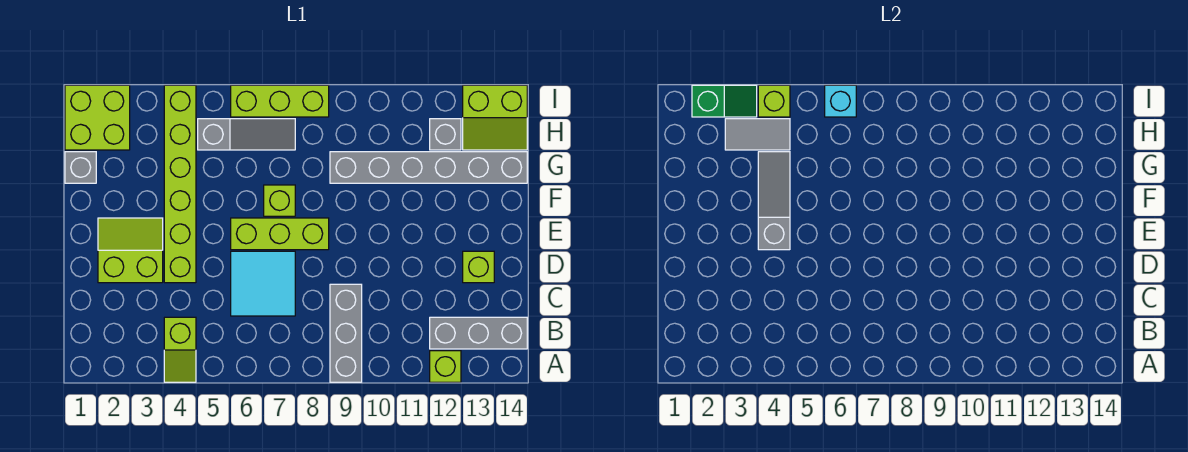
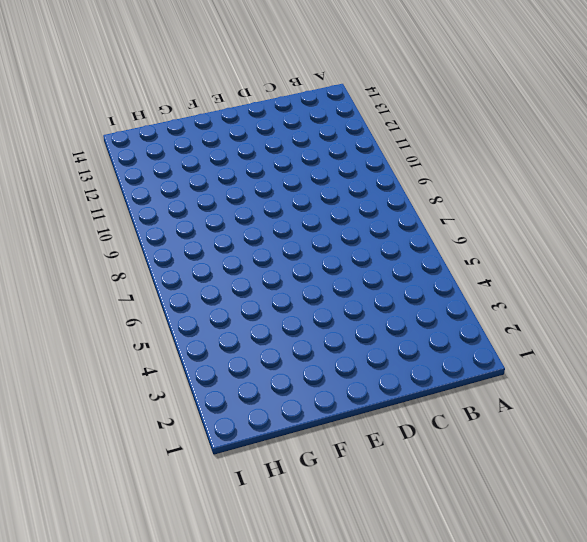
none -> lime slope A4:B4 level 1 top B
none -> grey brick A9:C9 level 1
none -> lime brick A12 level 1

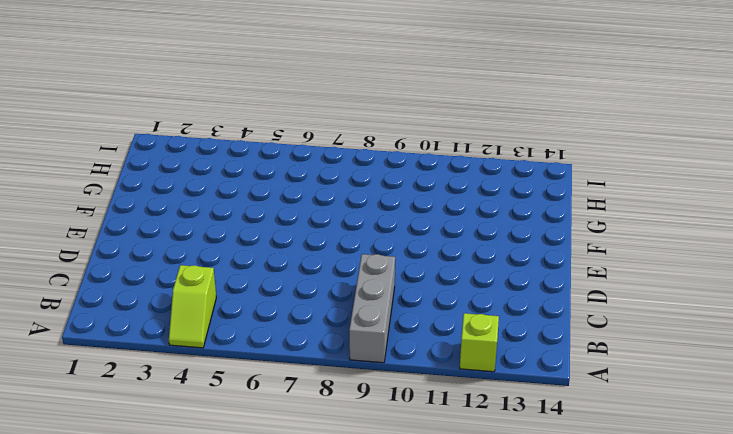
none -> grey brick B12:B14 level 1
none -> cyan tile C6:D7 level 1
none -> lime slope D2:E3 level 1 top D

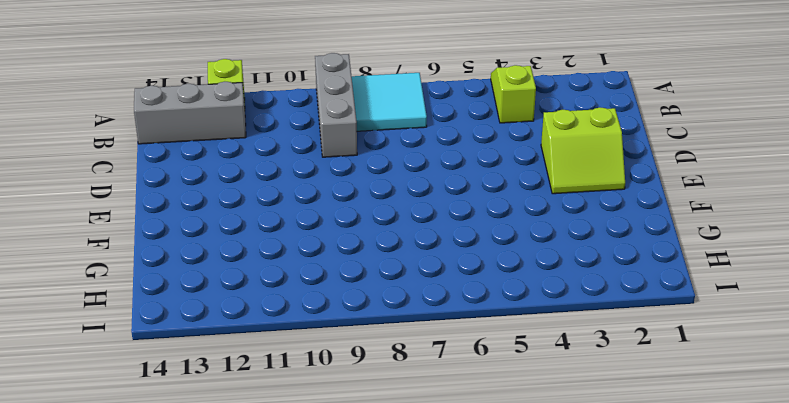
cyan tile A7:B8 level 1 -> cyan tile C6:D7 level 1
none -> lime brick D4:I4 level 1
none -> lime brick D13 level 1
none -> lime brick E6:E8 level 1

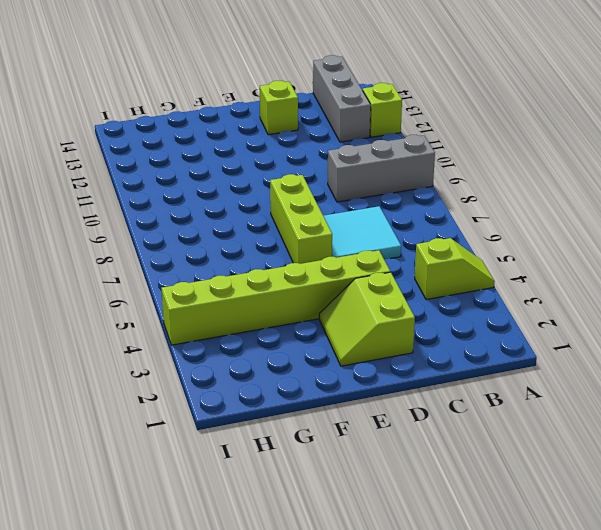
none -> lime brick F7 level 1
none -> grey brick G1 level 1
none -> grey brick G9:G14 level 1

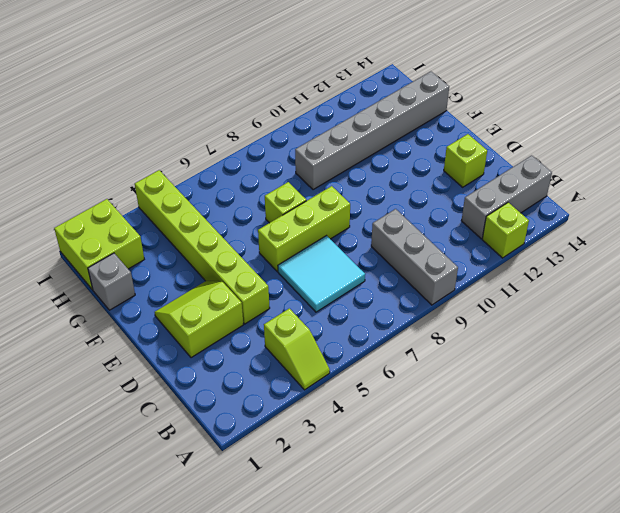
none -> grey slope H5:H7 level 1 top 5
none -> grey brick H12 level 1
none -> lime slope H13:I14 level 1 top I

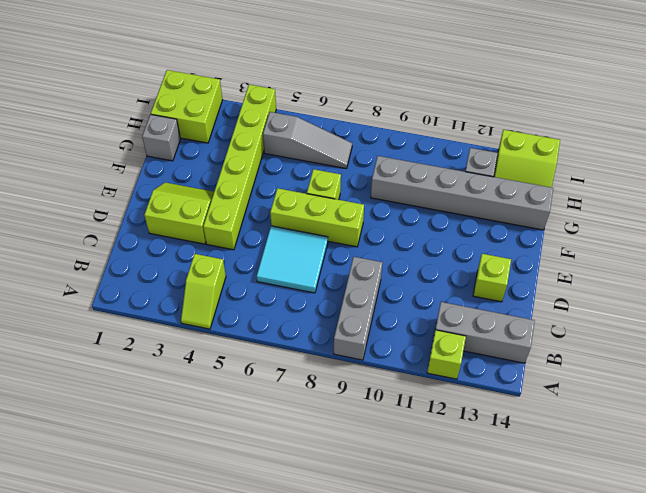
none -> lime brick I6:I8 level 1
none -> grey slope E4:G4 level 2 top E
none -> grey tile H3:H4 level 2

